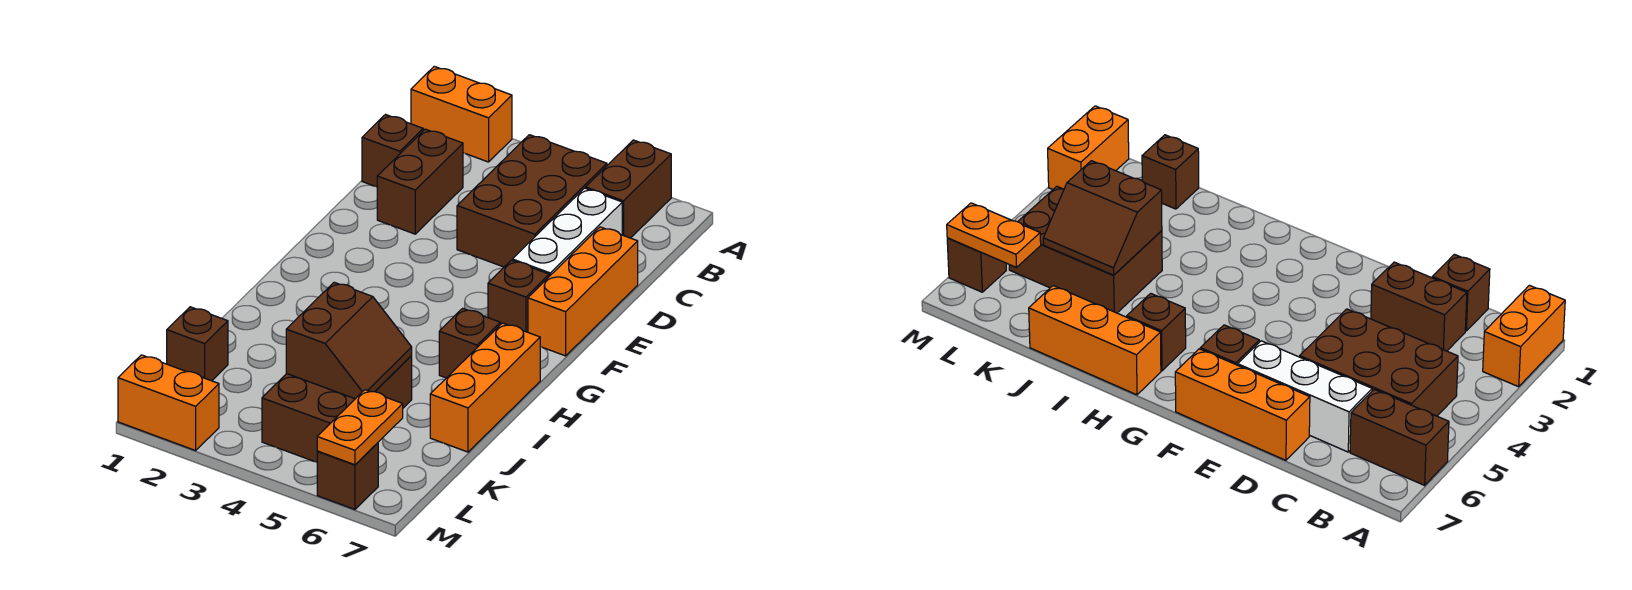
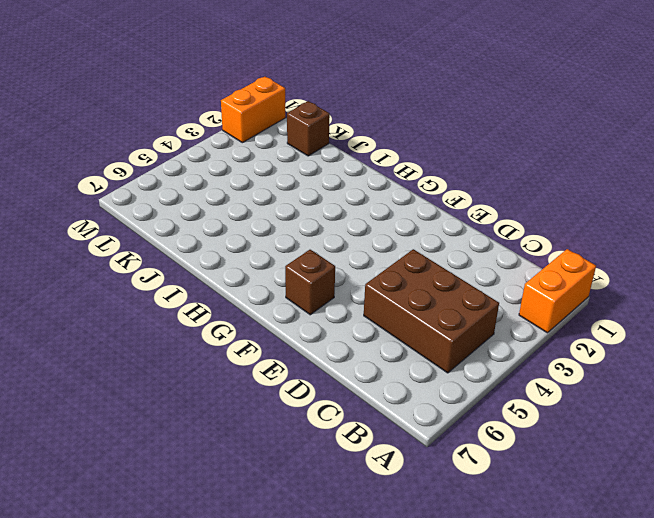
none -> brown brick A6:B6 level 1
none -> brown brick C1 level 1
none -> brown brick C2:D2 level 1

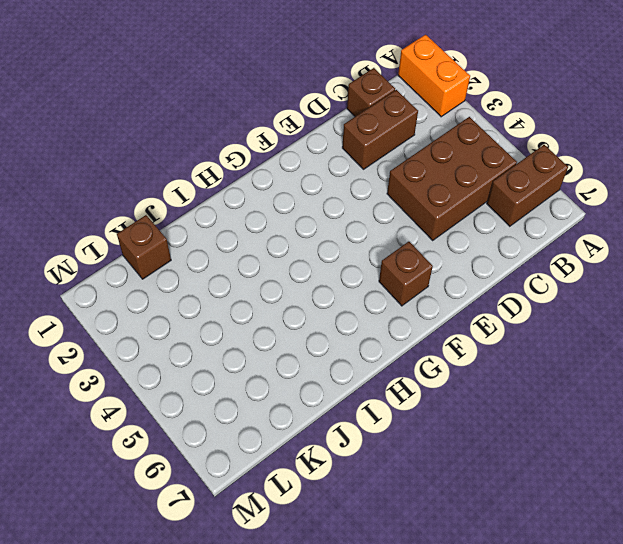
none -> white brick C6:E6 level 1
none -> orange brick D7:F7 level 1
none -> brown brick H6 level 1

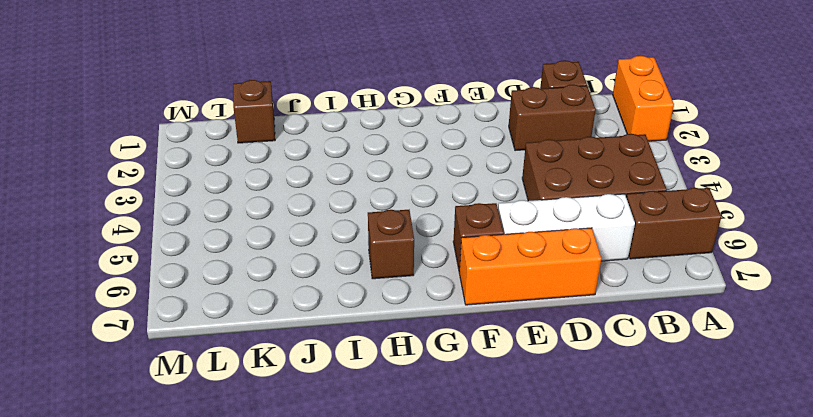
none -> orange brick H7:J7 level 1
none -> brown brick J4:L5 level 1
none -> orange brick M1:M2 level 1

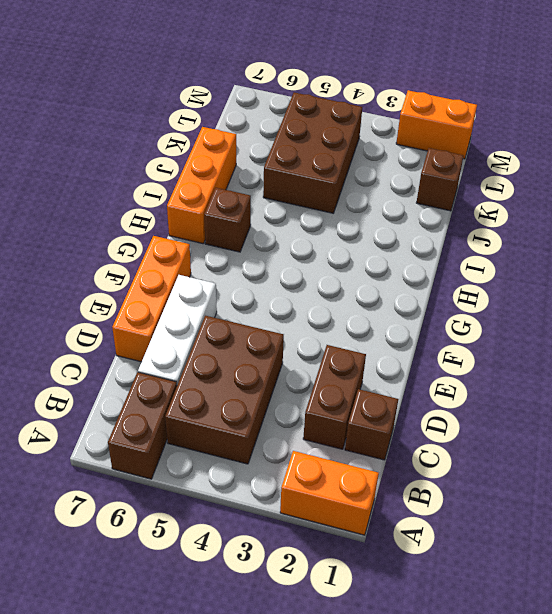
none -> brown brick F6 level 1
none -> brown brick M6 level 1
none -> brown slope J4:K5 level 2 top 4

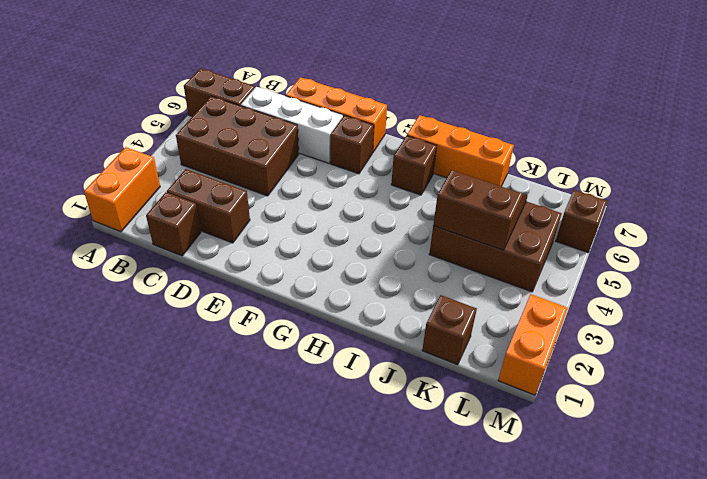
none -> orange plate L6:M6 level 2

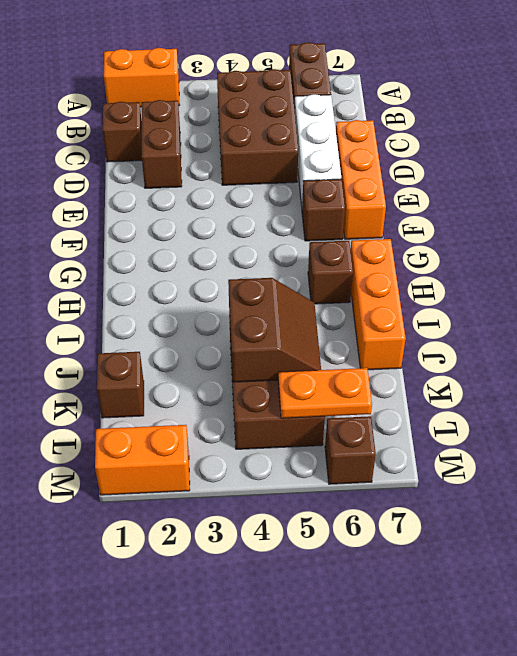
orange plate L5:L6 level 2 -> orange plate L6:M6 level 2

